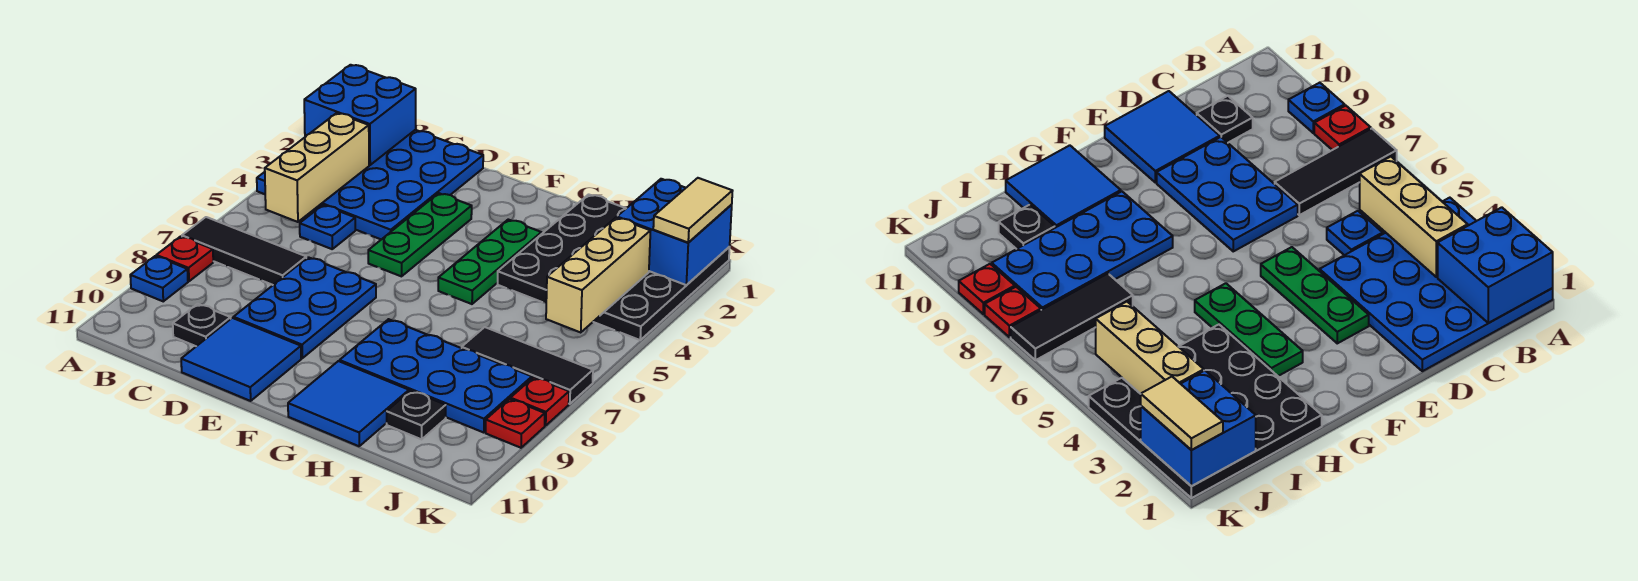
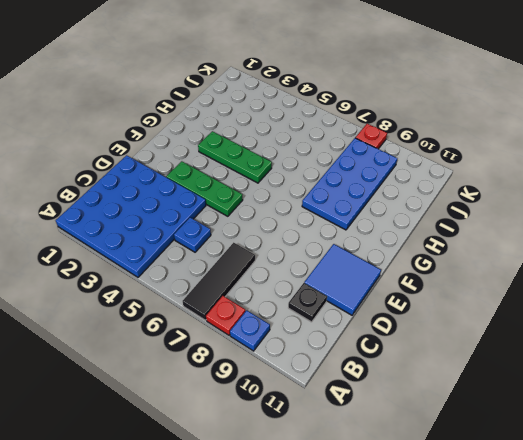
none -> blue plate D7:E9 level 1
none -> blue tile G10:H11 level 1
none -> black plate H1:K4 level 1

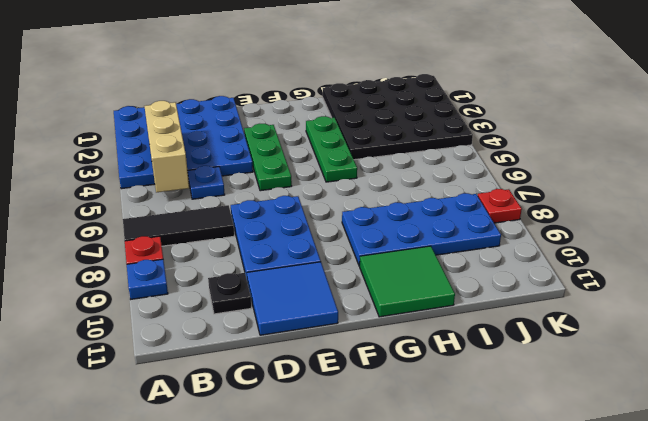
green tile G10:H11 level 1 -> blue tile G10:H11 level 1
none -> black tile I7:K7 level 1
none -> black plate I10 level 1
none -> red plate K9 level 1

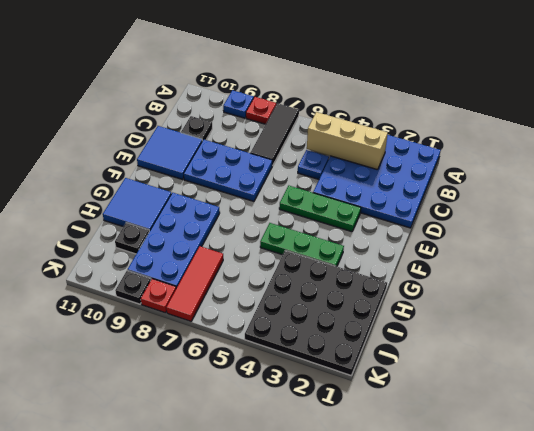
red tile I7:K7 level 1 -> black tile I7:K7 level 1
black plate K9 level 1 -> red plate K9 level 1
none -> blue brick A1:B2 level 2
none -> blue brick J1:K2 level 2
none -> tan brick J3:J5 level 2

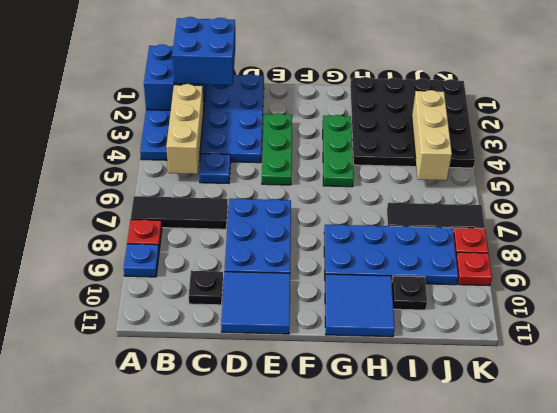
blue brick B1:C2 level 3 -> blue brick J1:K2 level 2
none -> tan tile K1:K2 level 3

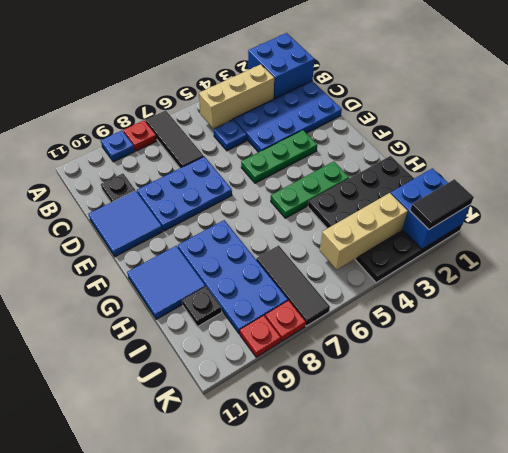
black tile K1:K2 level 3 -> tan tile K1:K2 level 3

